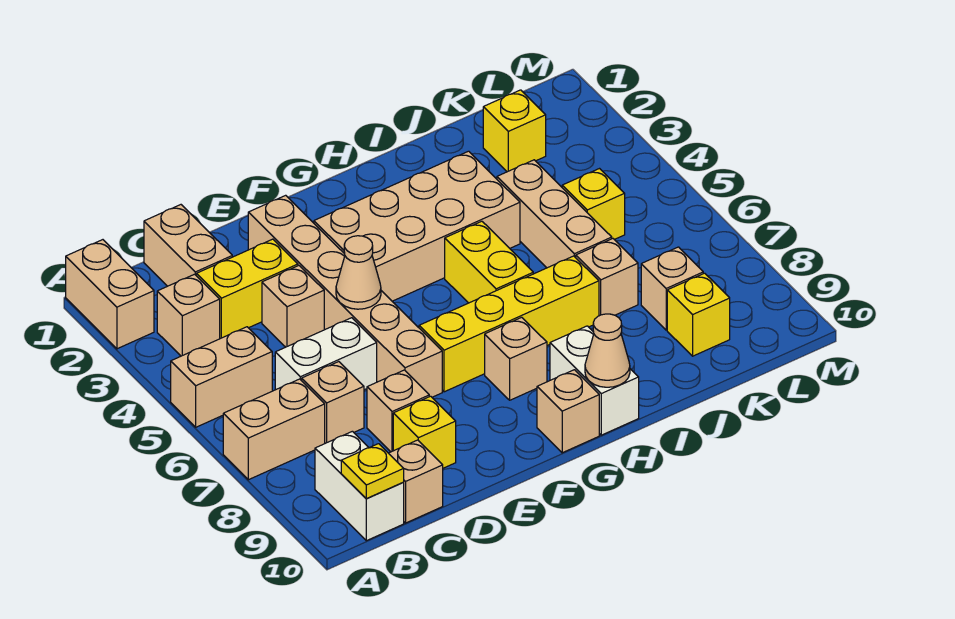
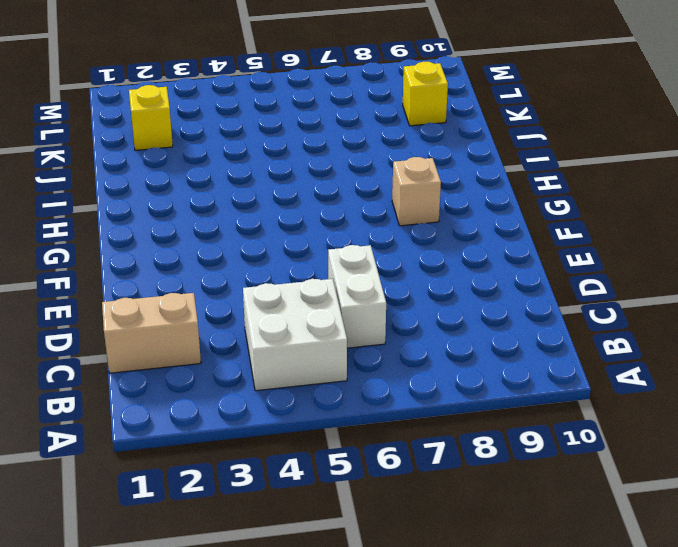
white brick B4:C5 level 1 -> tan brick A5:B5 level 1
none -> tan brick A1:A2 level 1
none -> tan brick A7:B7 level 1
none -> tan brick B3 level 1

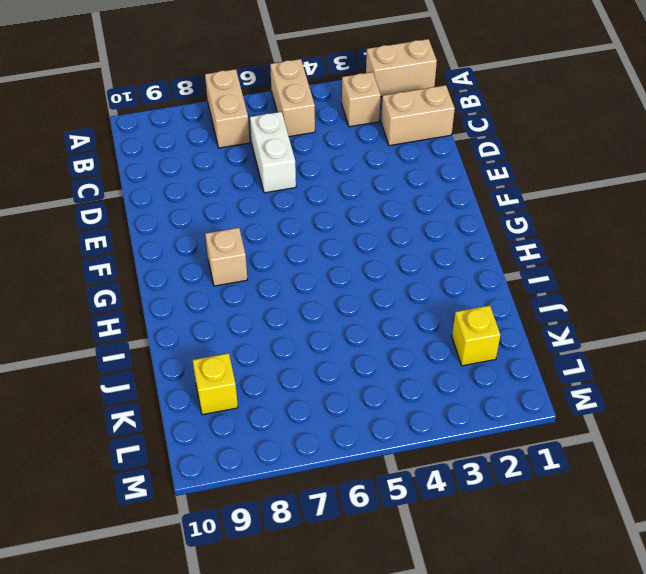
none -> white brick B9:B10 level 1
none -> yellow brick C3:D3 level 1
none -> tan brick C7 level 1

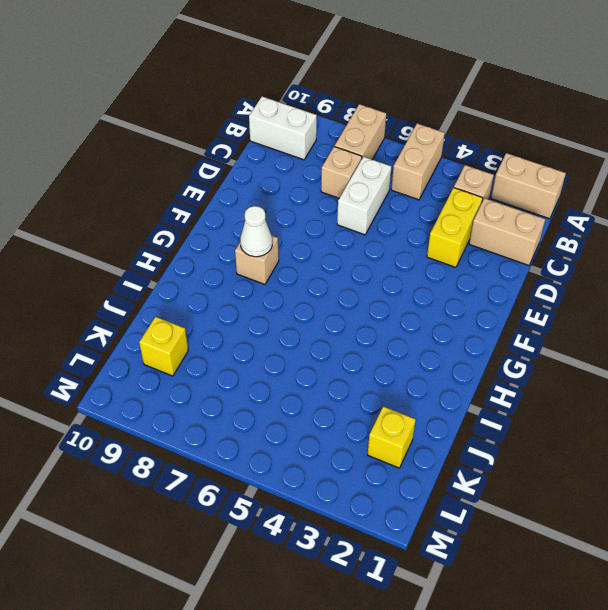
white cone G8 level 2 -> none
none -> tan brick C10 level 1
none -> tan brick D4 level 1
none -> tan brick D8 level 1

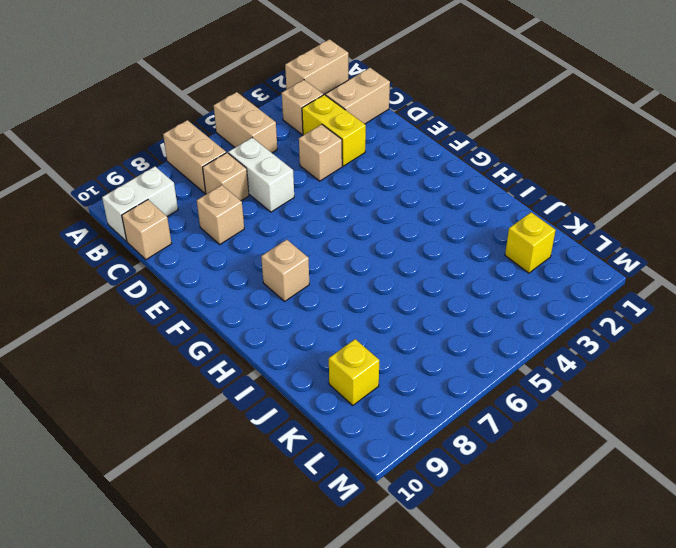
none -> yellow brick D9 level 1
none -> tan brick E2:E7 level 1
none -> tan brick F3:I4 level 1

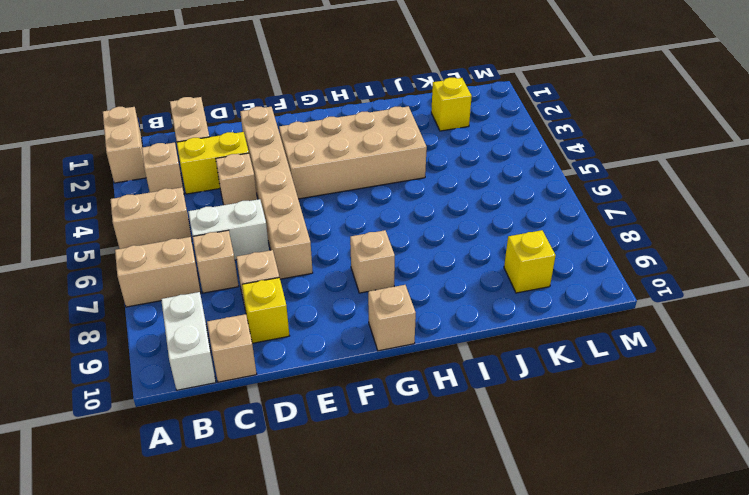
none -> yellow brick F7:I7 level 1
none -> yellow brick H5:H6 level 1
none -> white brick H9:H10 level 1

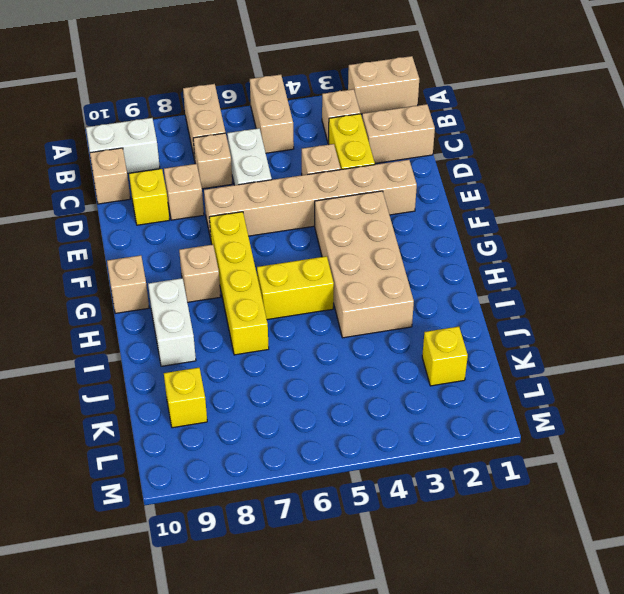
white brick H9:I9 level 1 -> white brick H9:H10 level 1
none -> tan brick J4:J6 level 1
none -> tan brick J7 level 1
none -> yellow brick K5 level 1

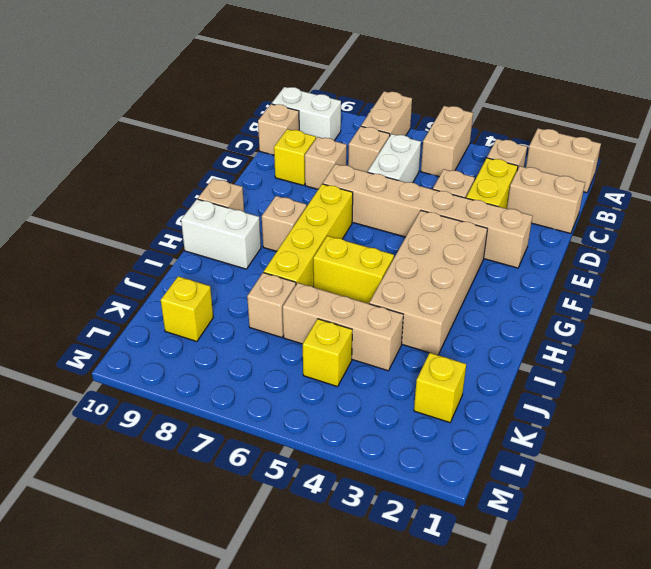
none -> tan brick K8 level 1
none -> yellow plate B10 level 2
none -> tan cone E5 level 2

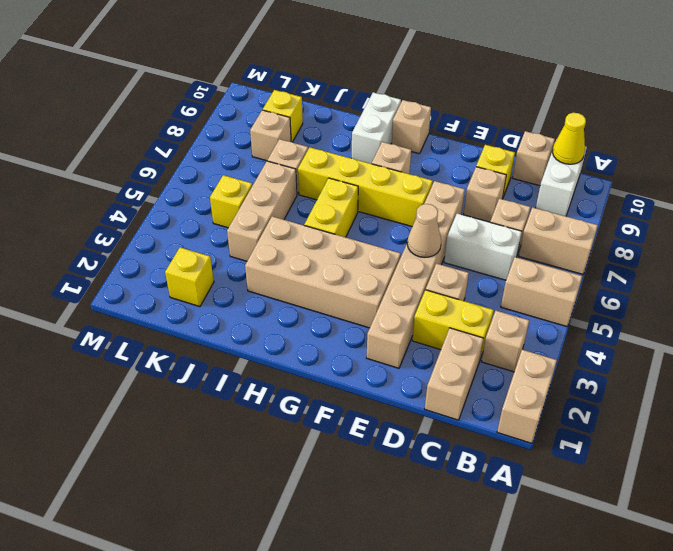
yellow cone B10 level 2 -> yellow plate B10 level 2
none -> tan cone H10 level 2

